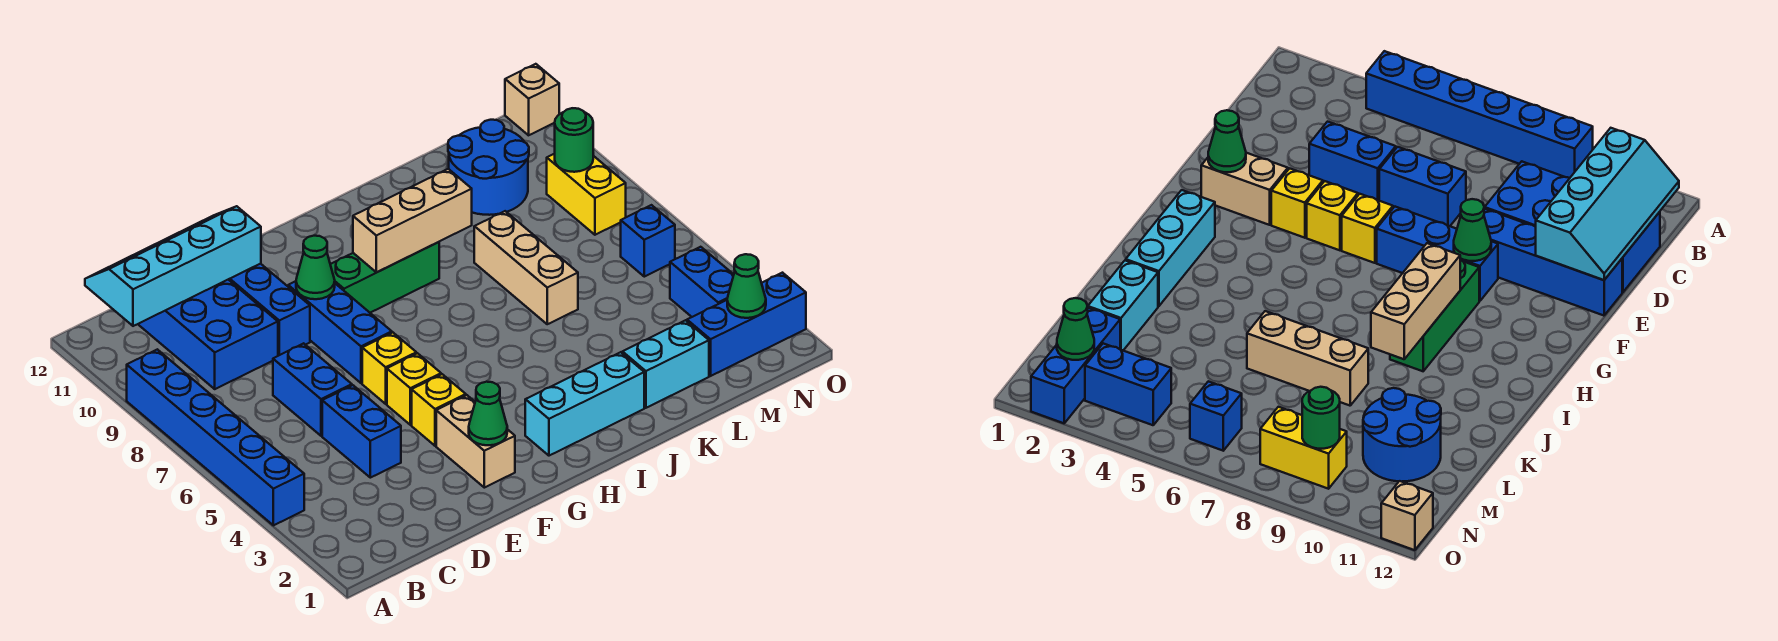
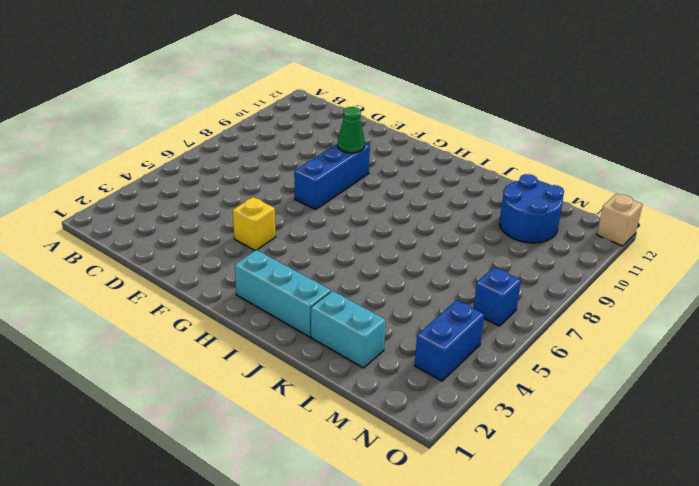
none -> blue brick A4:A9 level 1
none -> blue brick C9:D12 level 1
none -> blue brick D4:D5 level 1

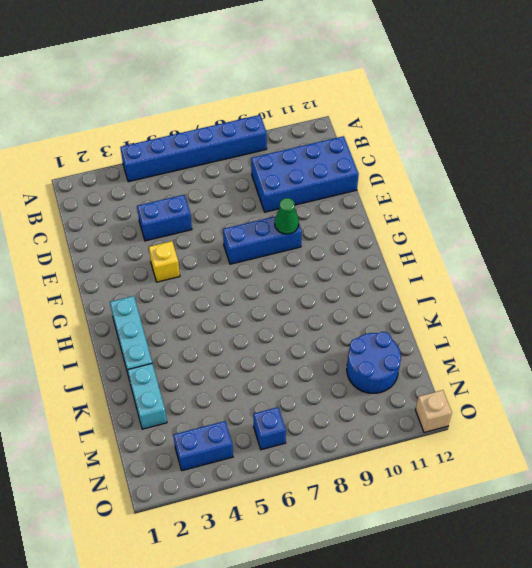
none -> blue brick D6:D7 level 1
none -> blue brick E9:E12 level 1
none -> tan brick F2:F3 level 1

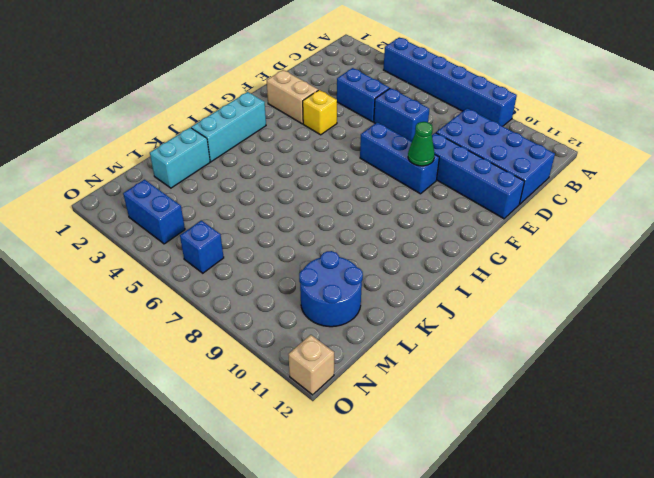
none -> yellow brick F5 level 1
none -> yellow brick F6 level 1
none -> green brick G9:I9 level 1

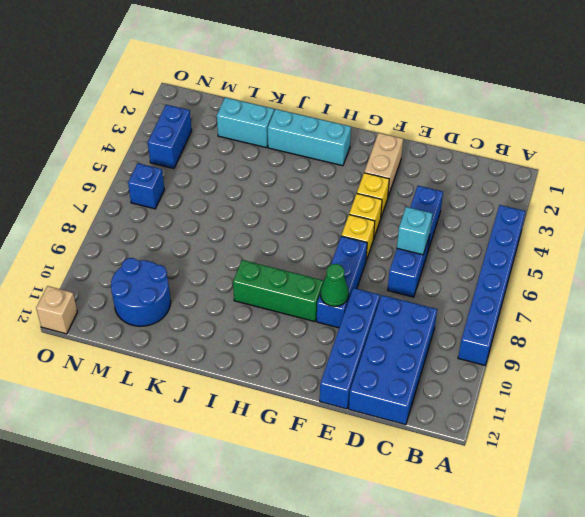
cyan brick D6 level 2 -> none
none -> tan brick K6:K8 level 1
none -> blue brick M2:O2 level 1
none -> yellow brick N8:N9 level 1

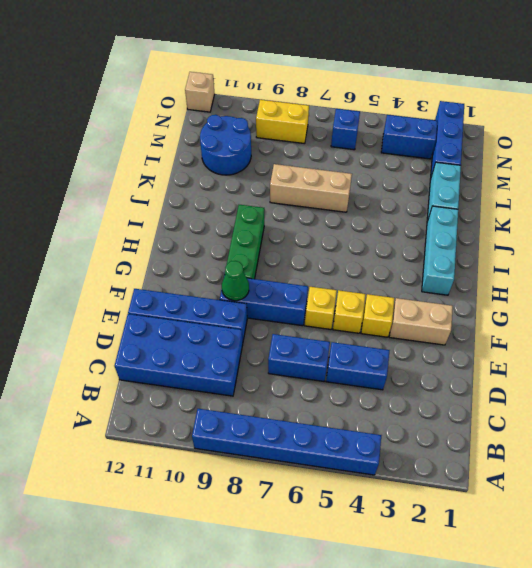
none -> cyan slope B11:E12 level 2 top 11
none -> green cone F2 level 2
none -> tan brick H9:J9 level 2

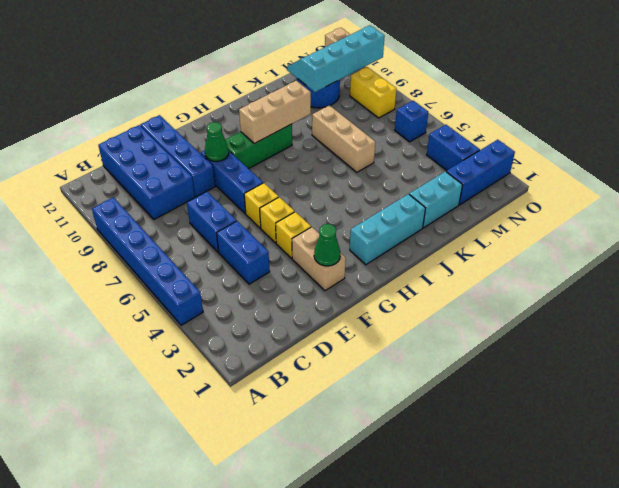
cyan slope L10:O11 level 2 top 10 -> cyan slope B11:E12 level 2 top 11
none -> green cone N2 level 2
none -> green round brick N9 level 2

